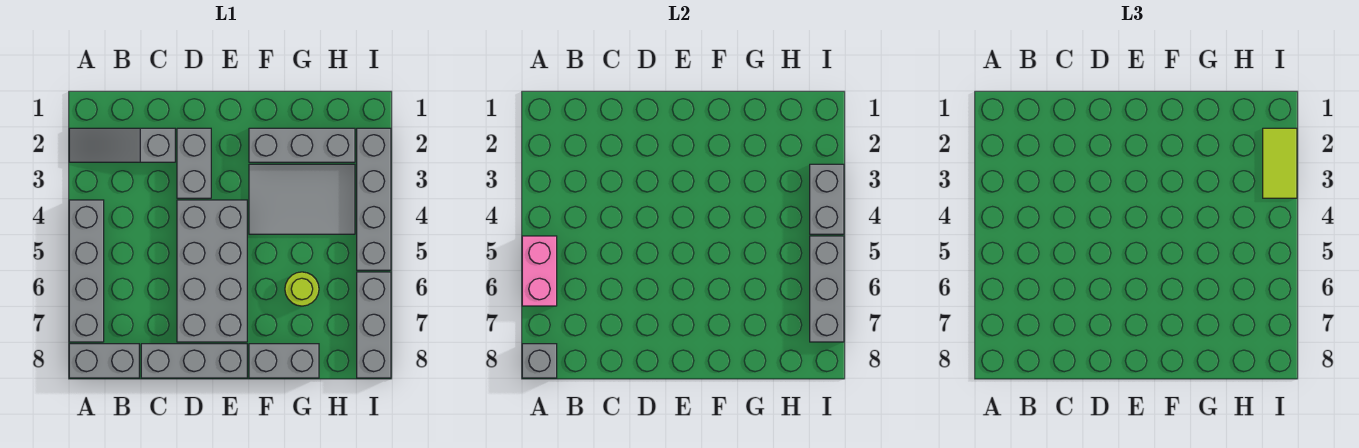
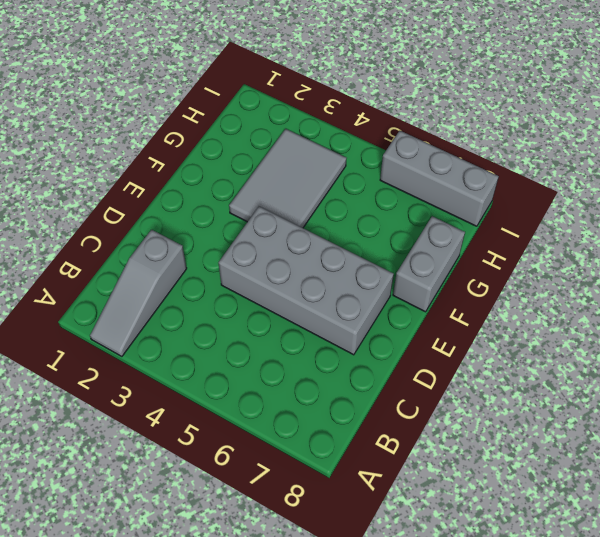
none -> grey brick A4:A7 level 1
none -> grey brick A8:B8 level 1
none -> grey brick C8:E8 level 1

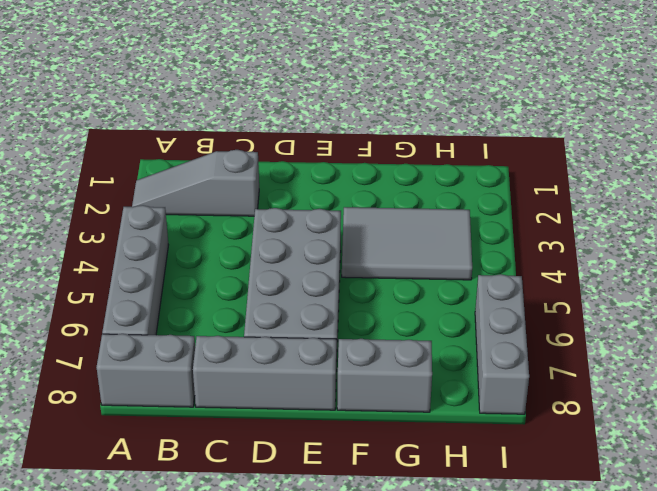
none -> grey brick D2:D3 level 1
none -> grey brick F2:H2 level 1
none -> lime round brick G6 level 1

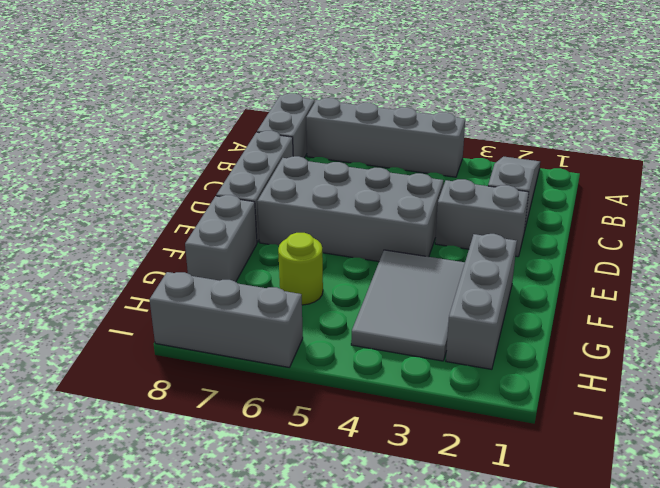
none -> grey brick I2:I5 level 1
none -> pink brick A5:A6 level 2
none -> grey brick A8 level 2

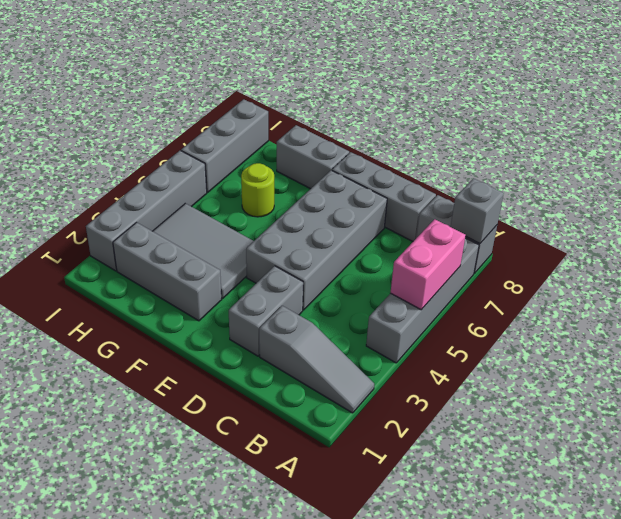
none -> grey brick I3:I4 level 2
none -> grey brick I5:I7 level 2
none -> lime tile I2:I3 level 3

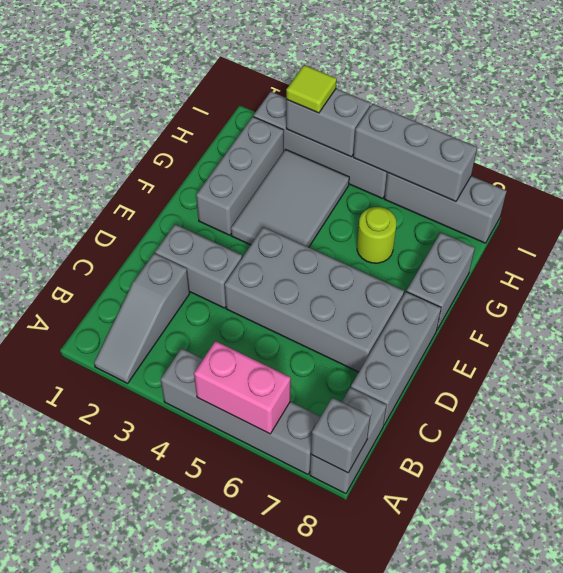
lime tile I3 level 3 -> lime tile I2:I3 level 3

